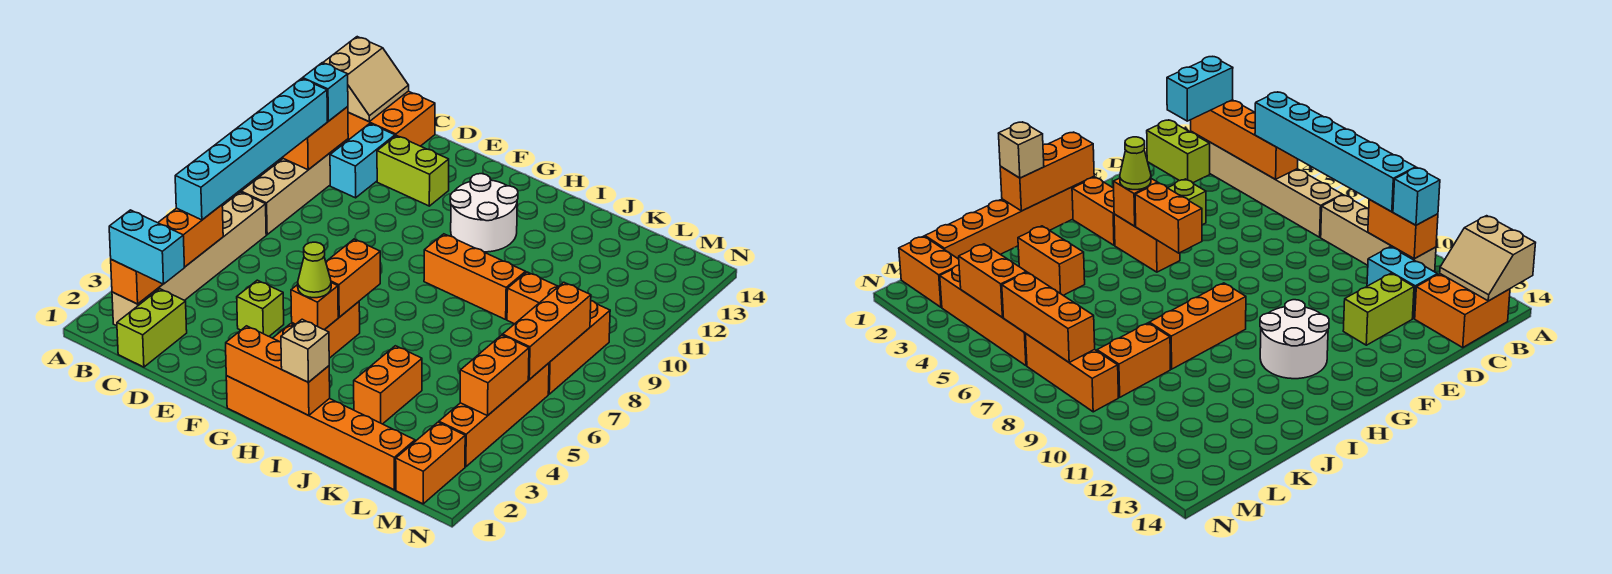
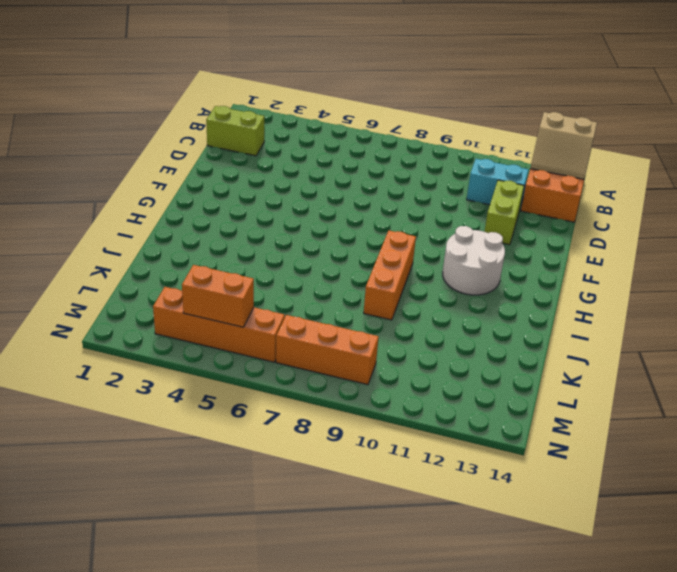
none -> tan brick B2:B7 level 1
none -> tan brick B8:B11 level 1
none -> lime brick E4 level 1
none -> orange brick G1:L1 level 1

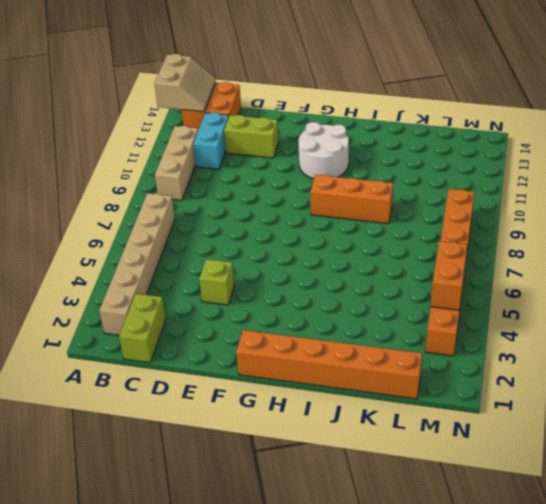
tan brick B9:B11 level 1 -> tan brick B8:B11 level 1
none -> orange brick G2:G3 level 1
none -> orange brick G4:G5 level 1
none -> orange brick J3:J4 level 1
none -> orange brick K9:L9 level 1

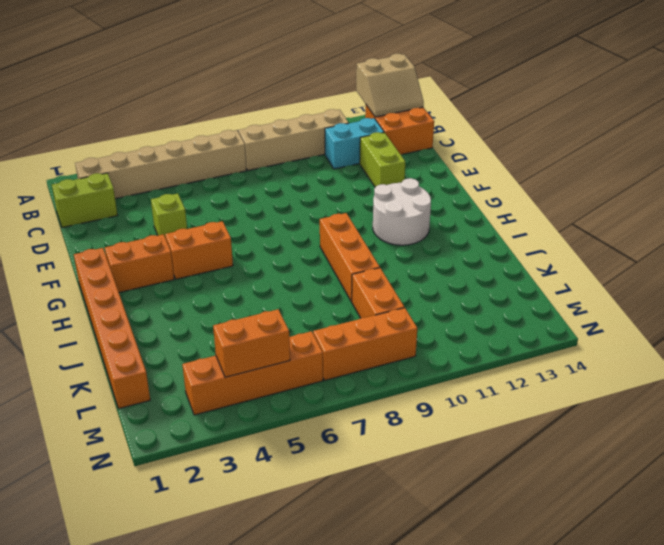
none -> orange brick J3:J4 level 1
none -> orange brick M1:M2 level 1
none -> orange brick B2:B5 level 2
none -> orange brick B10:B11 level 2

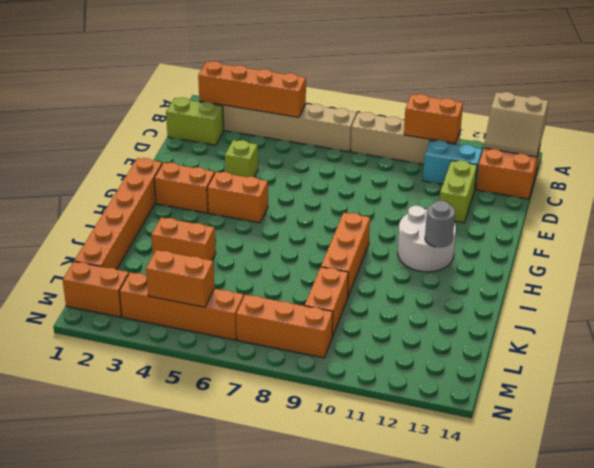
grey round brick H12 level 2 -> none
none -> orange brick G1:I1 level 2
none -> orange brick G4 level 2
none -> orange brick G5:G6 level 2
none -> orange brick M6:M8 level 2

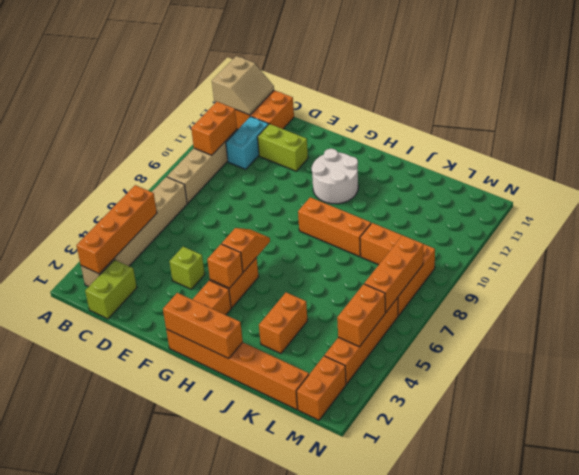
orange slope G5:G6 level 2 top 5 -> orange brick G5:G6 level 2
none -> cyan brick B2:C2 level 3
none -> cyan brick B5:B10 level 3
none -> cyan brick B11 level 3
none -> lime cone G4 level 3

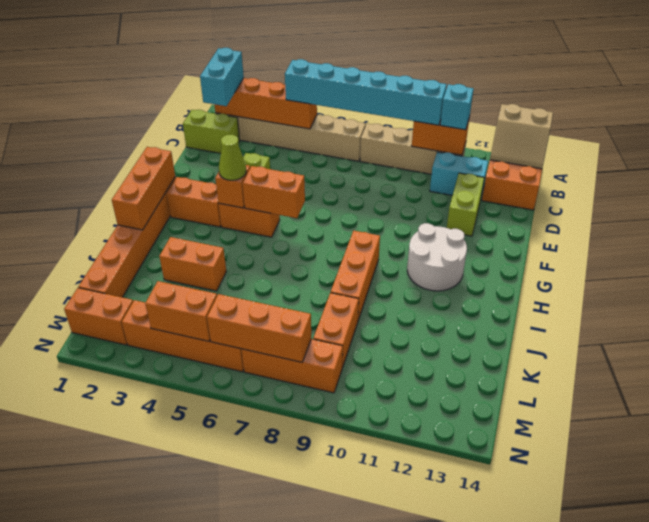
none -> tan brick I1 level 3

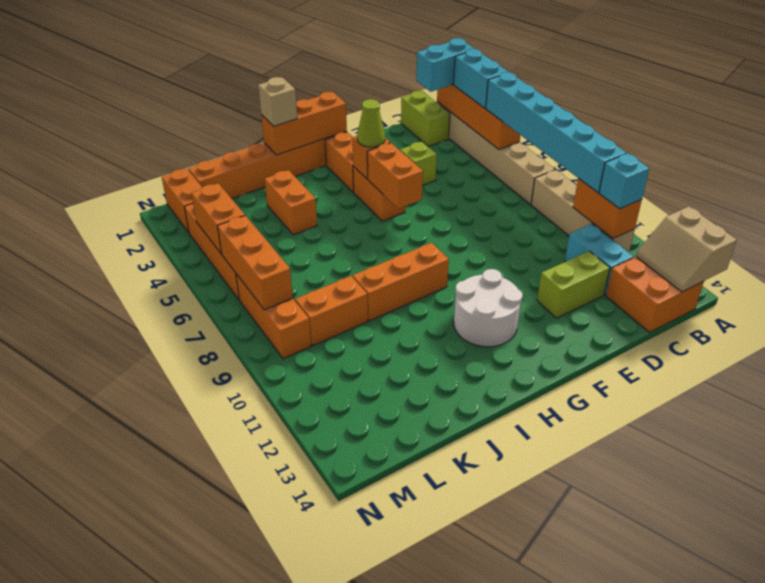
cyan brick B3:B4 level 3 -> none

